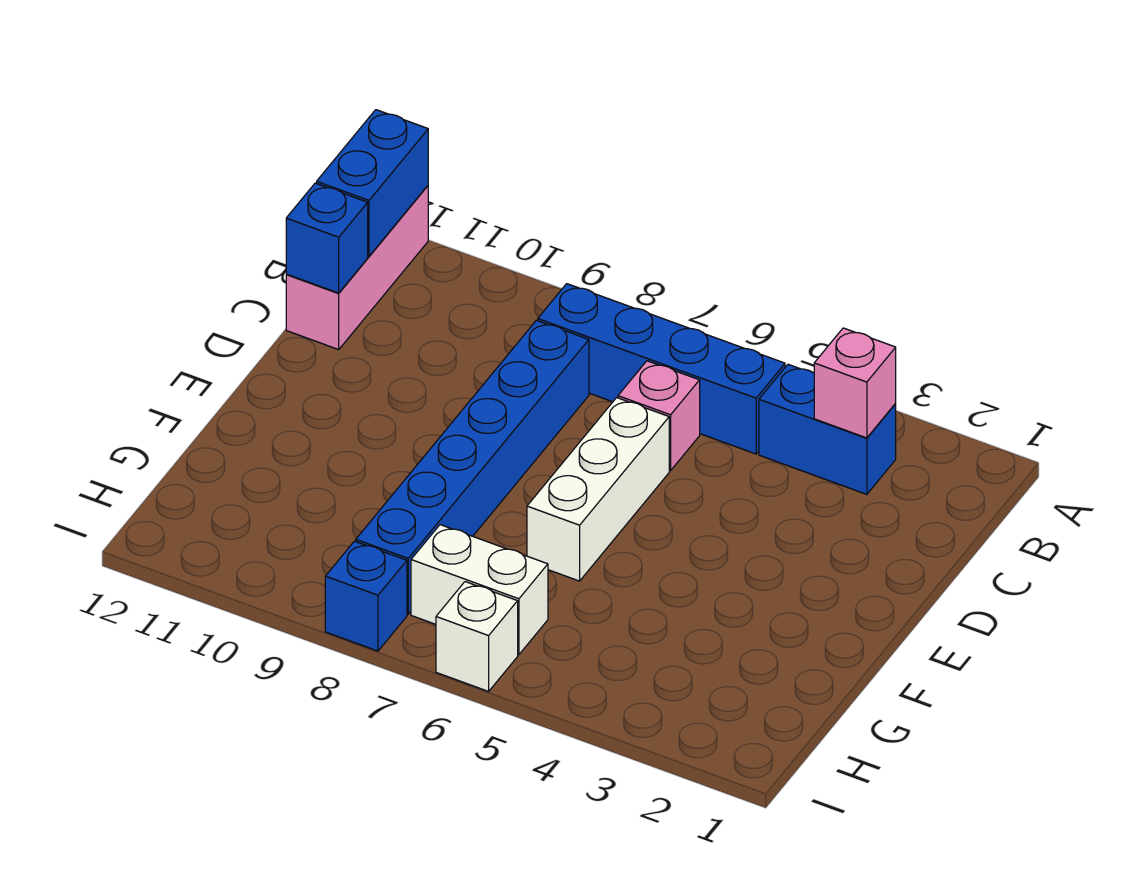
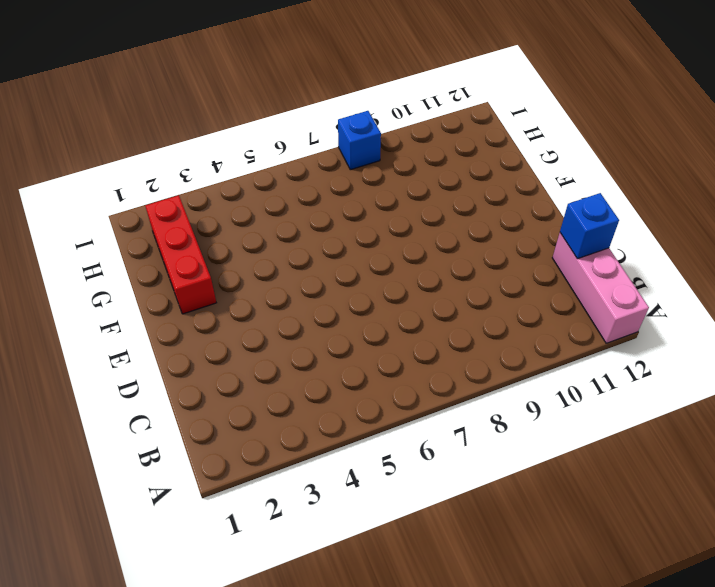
red brick F2:H2 level 1 -> none
none -> blue brick B3:B4 level 1
none -> blue brick B5:B8 level 1
none -> pink brick C6 level 1

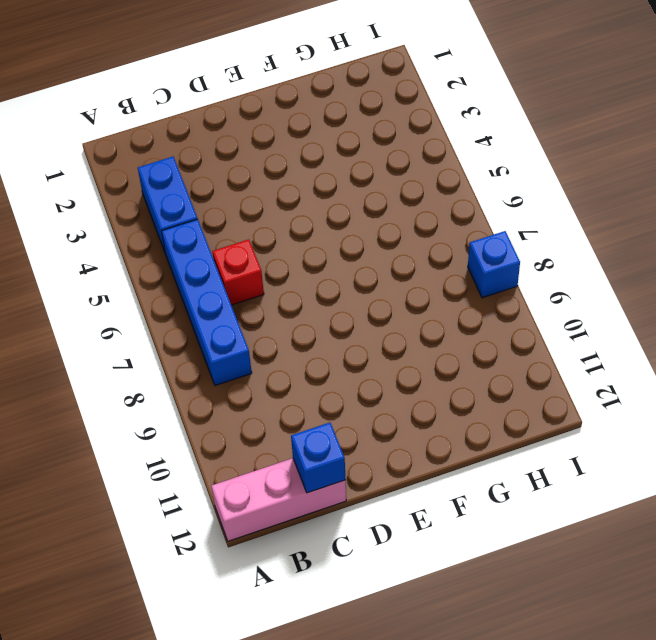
red brick C6 level 1 -> pink brick C6 level 1
none -> blue brick C8:H8 level 1
none -> white brick D6:F6 level 1
none -> white brick H6:H7 level 1

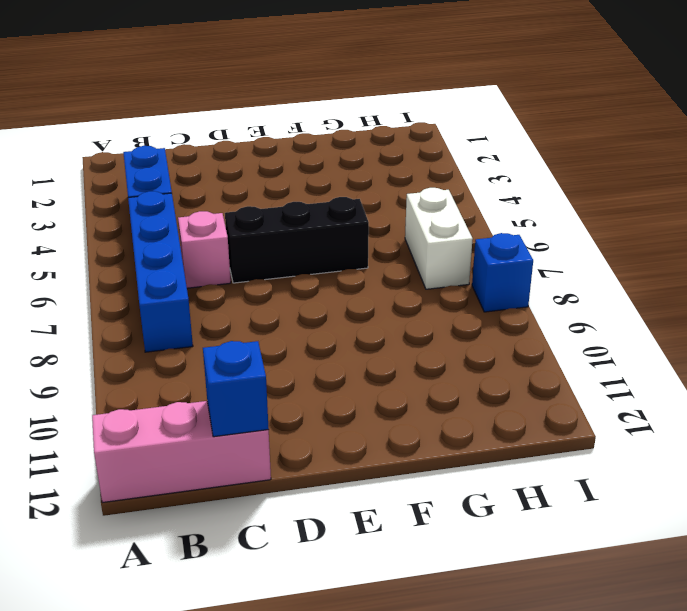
black brick D6:F6 level 1 -> white brick D6:F6 level 1
none -> blue brick C8:H8 level 1
none -> white brick I6 level 1
none -> blue brick A12:B12 level 2

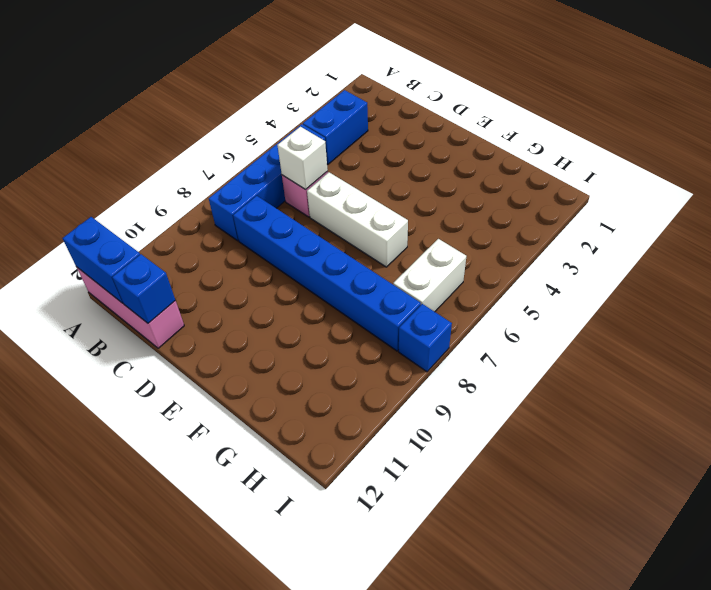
white brick C6 level 2 -> white brick I6 level 1
none -> pink brick B3 level 2

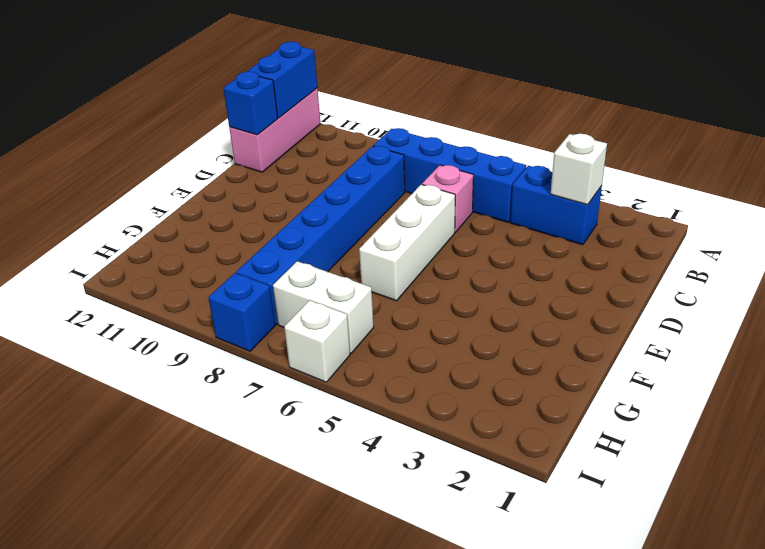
white brick B3 level 2 -> pink brick B3 level 2

